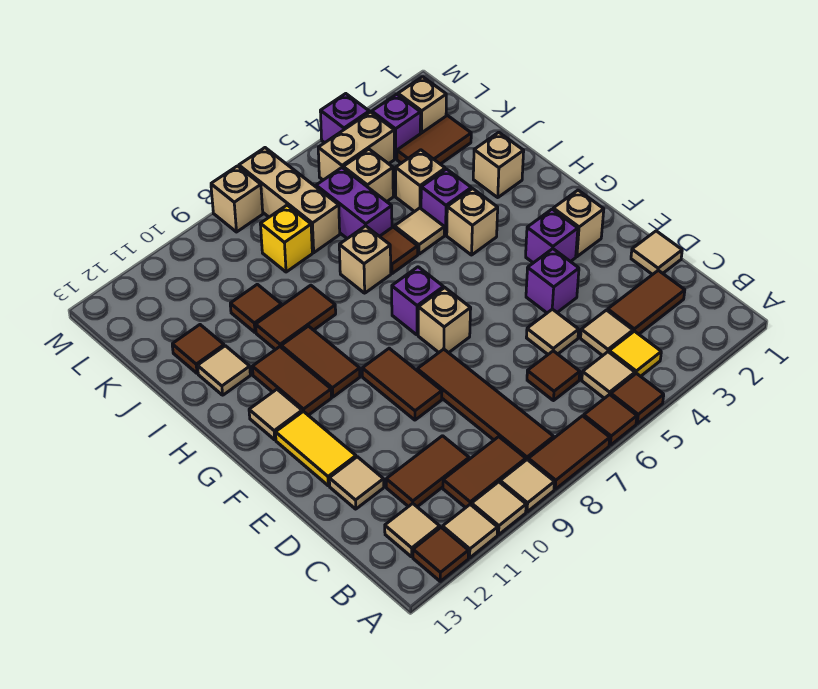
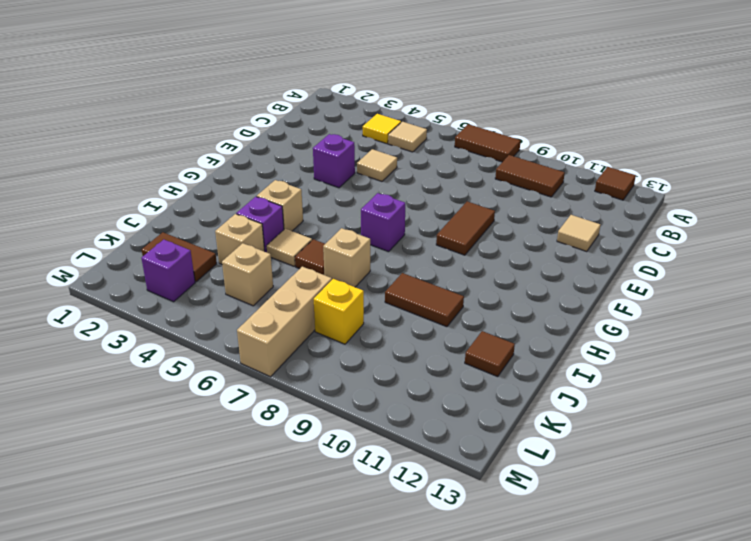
none -> brown tile A5 level 1
none -> brown tile A6 level 1
none -> tan tile A9 level 1
none -> tan tile A10 level 1

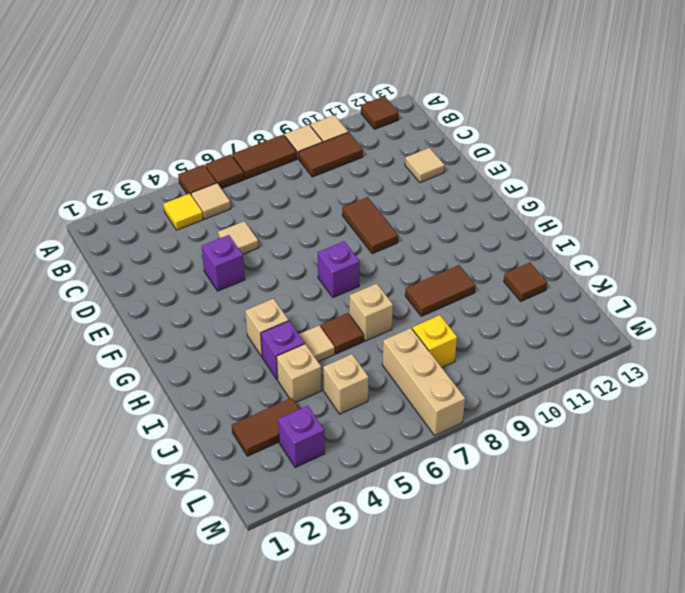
none -> tan tile A11 level 1
none -> brown tile B8:E8 level 1
none -> tan tile B12 level 1
none -> brown tile C2:C3 level 1

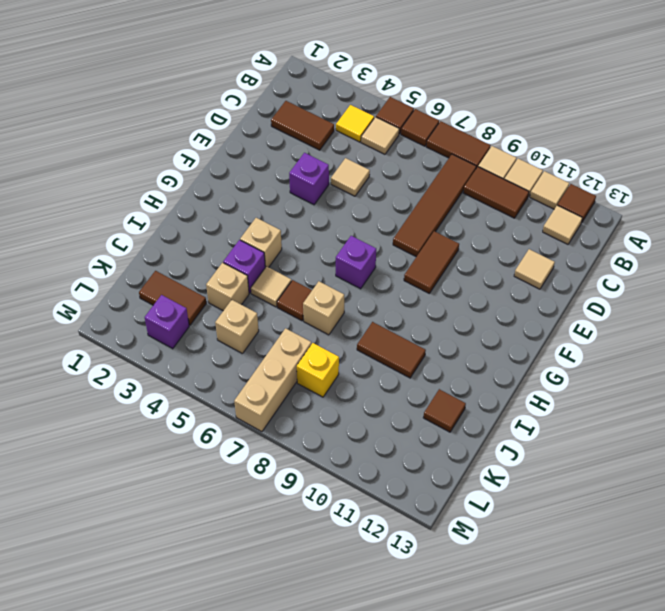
none -> tan tile C4 level 1
none -> brown tile C6 level 1
none -> brown tile C10:C11 level 1
none -> tan tile D1 level 1

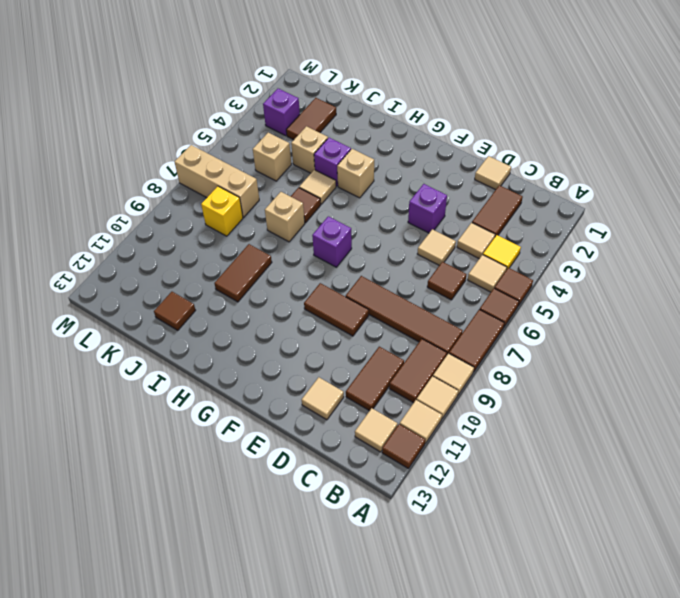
none -> yellow tile E12:F12 level 1
none -> tan brick F2 level 1
none -> purple brick F3 level 1
none -> tan brick F7 level 1

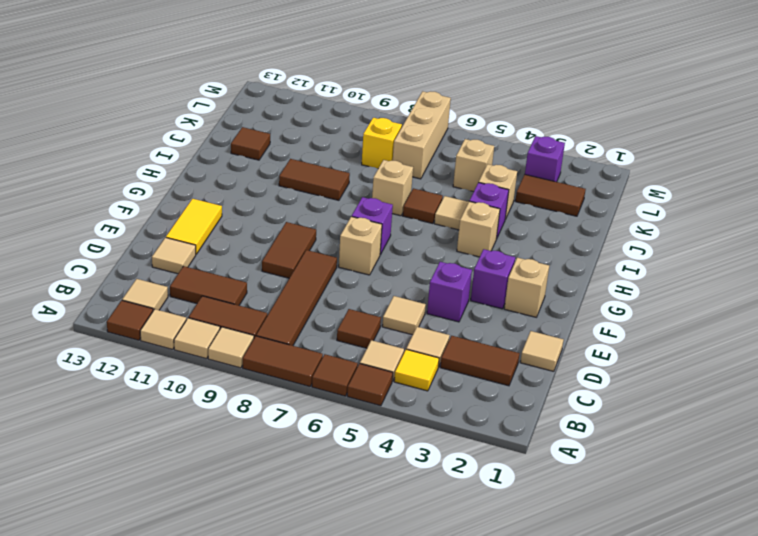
none -> brown tile G10:H10 level 1
none -> brown tile G11:H11 level 1
none -> tan tile G12 level 1
none -> tan brick I2 level 1

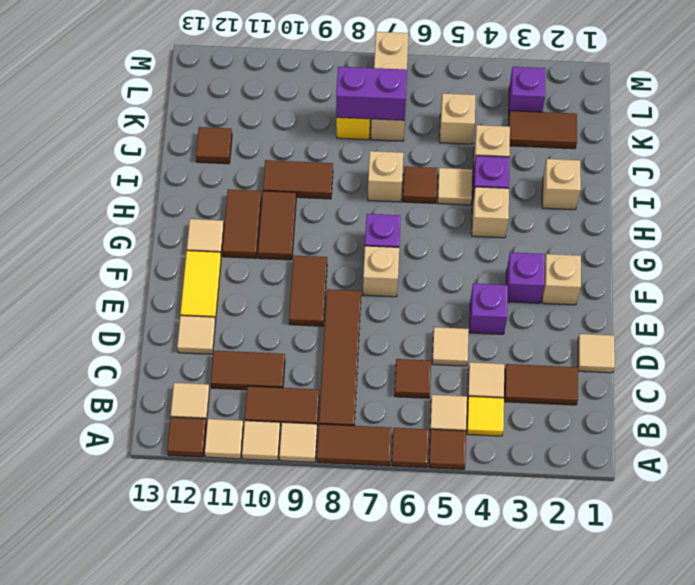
purple brick K7:K8 level 2 -> purple brick J6:K6 level 1
none -> tan tile I12 level 1
none -> brown tile J10 level 1
none -> tan brick L2 level 1
none -> tan brick L4:L5 level 1

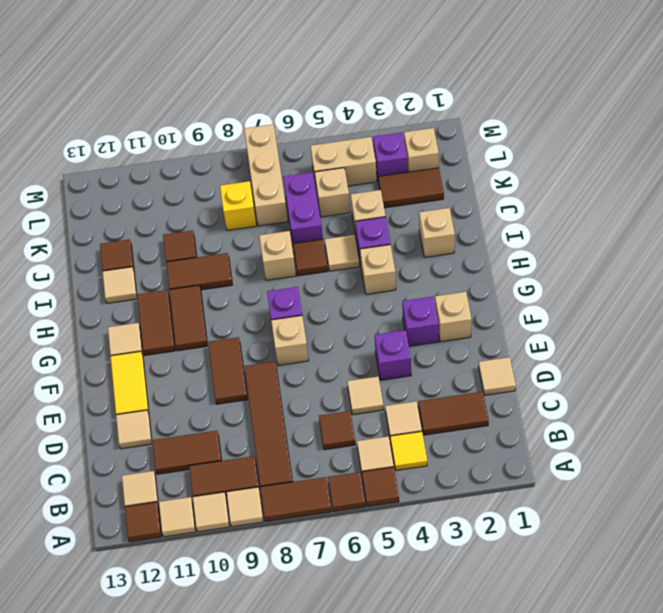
none -> purple brick M4 level 1
none -> tan brick M8 level 1

